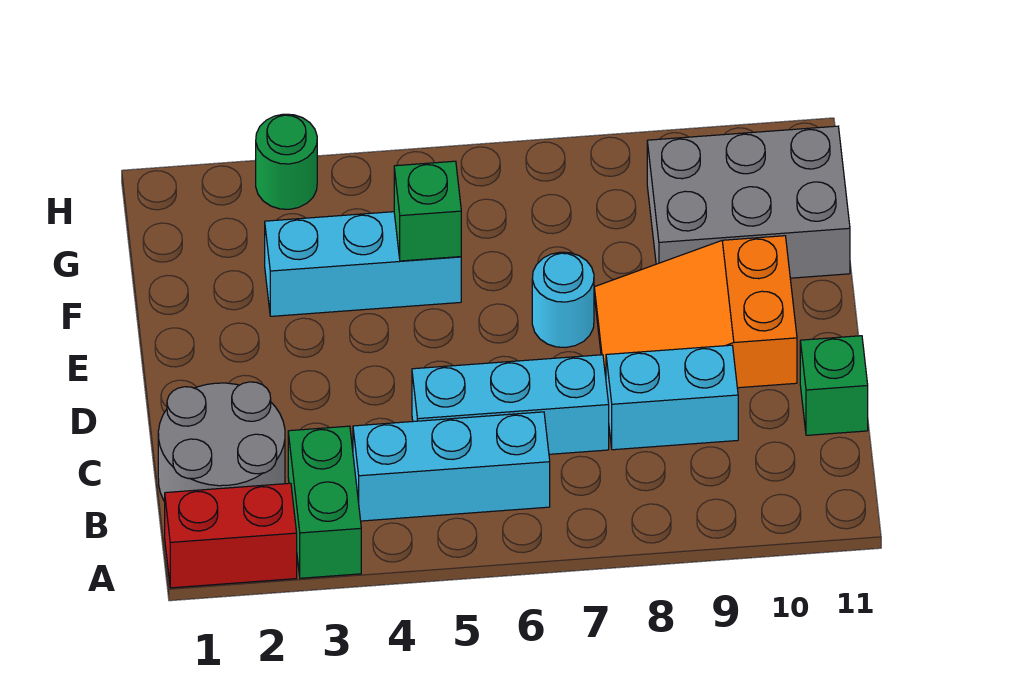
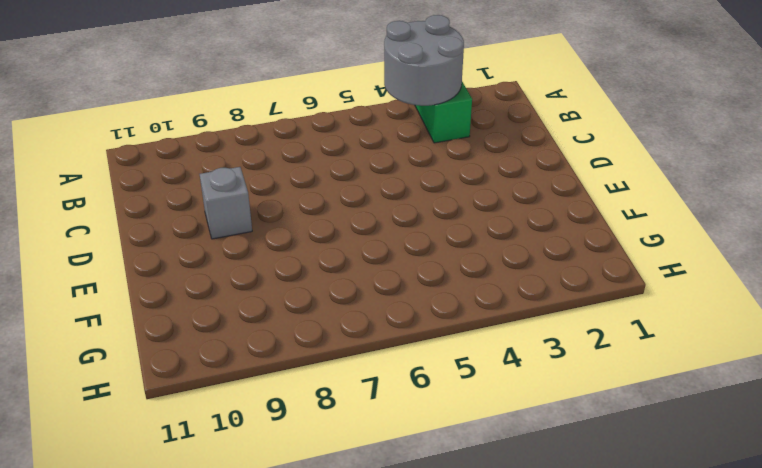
grey round brick A3:B4 level 2 -> grey round brick B1:C2 level 1
grey brick D9 level 1 -> orange slope D8:E10 level 1 top 10
none -> red brick A1:A2 level 1
none -> cyan brick B4:B6 level 1
none -> cyan brick C5:C7 level 1

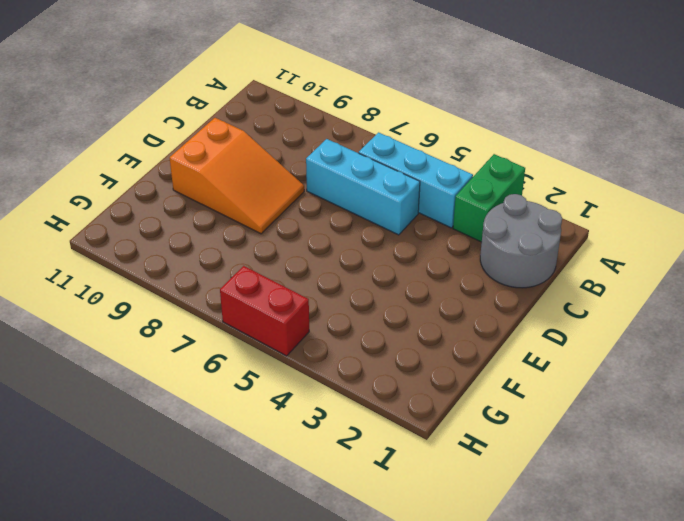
red brick H5:H6 level 1 -> red brick A1:A2 level 1
none -> cyan brick C8:C9 level 1
none -> green brick C11 level 1
none -> cyan round brick E7 level 1

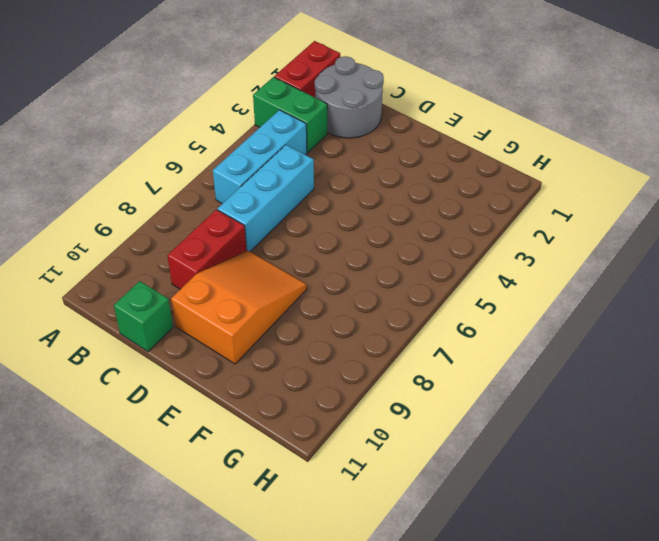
red brick C8:C9 level 1 -> cyan brick C8:C9 level 1
none -> cyan round brick E7 level 1
none -> cyan brick F3:F5 level 1
none -> grey brick F9:G11 level 1

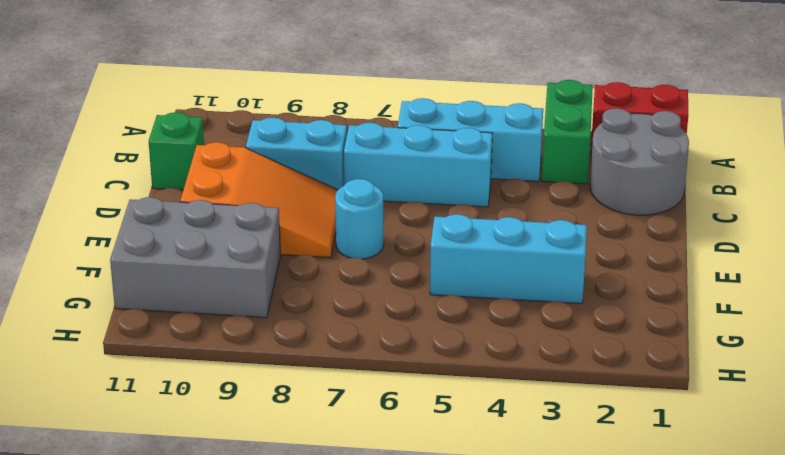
none -> green round brick H3 level 1
none -> green brick F5 level 2

